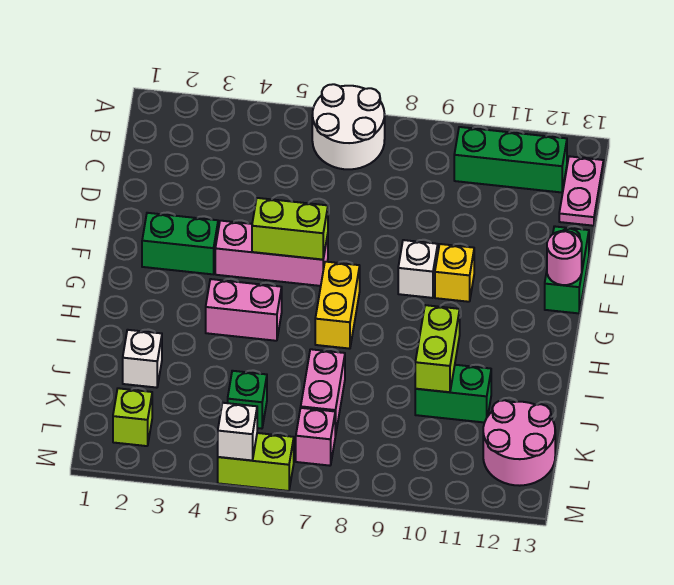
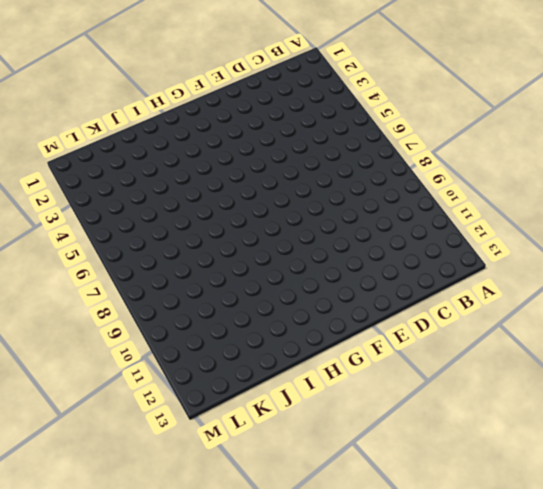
none -> white round brick A6:B7 level 1
none -> green brick B10:B12 level 1
none -> pink plate B13:C13 level 1

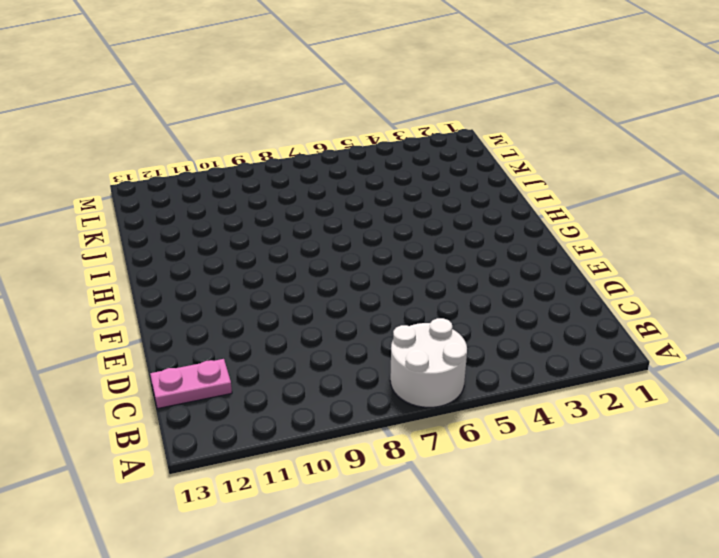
pink plate C12:C13 level 1 -> pink plate B13:C13 level 1
none -> green brick B10:B12 level 1
none -> green brick E13:F13 level 1
none -> green brick F2:F3 level 1

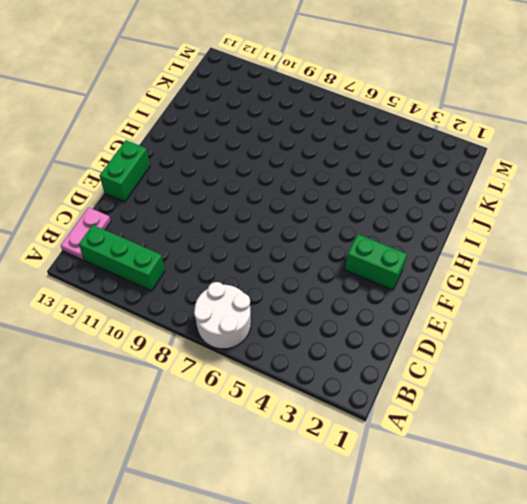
none -> pink brick F4:F6 level 1
none -> white brick F9 level 1
none -> yellow brick F10 level 1

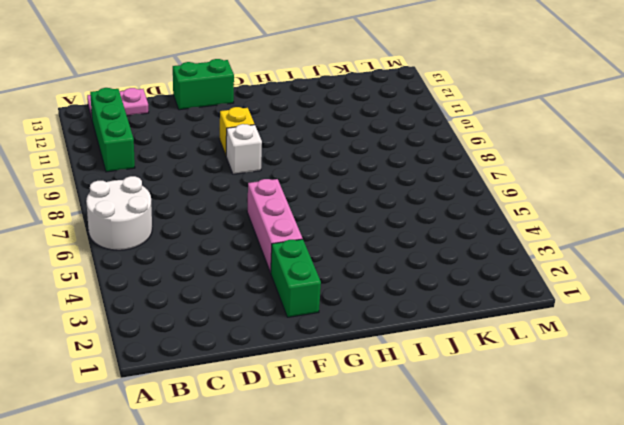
none -> yellow brick G7:H7 level 1
none -> pink brick H4:H5 level 1
none -> white brick J2 level 1

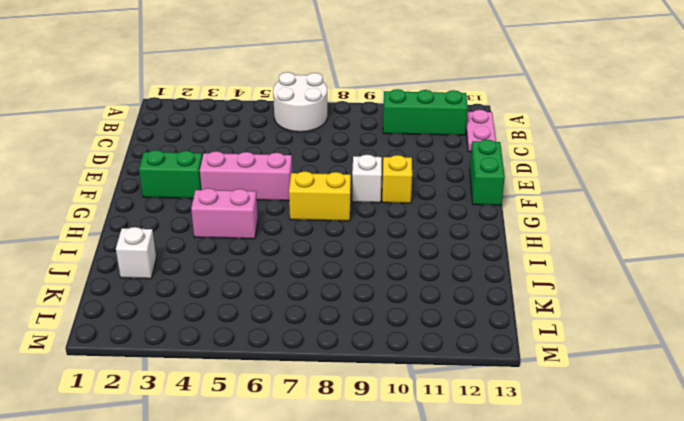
yellow brick G7:G8 level 1 -> yellow brick G7:H7 level 1
none -> pink brick J7:K7 level 1
none -> green brick J10:J11 level 1
none -> green brick K5 level 1

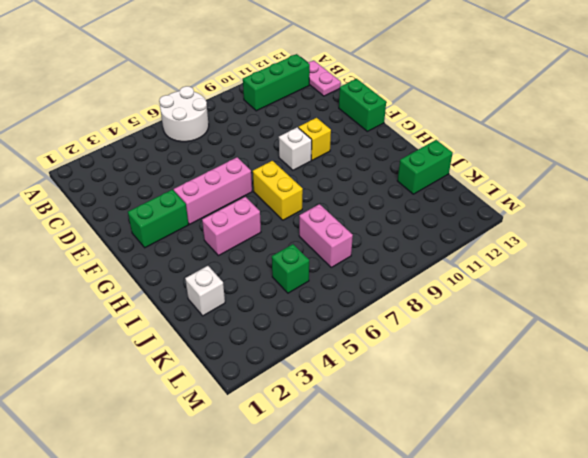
green brick J12:J13 level 1 -> green brick J10:J11 level 1
none -> pink round brick K12:L13 level 1
none -> lime brick L2 level 1
none -> pink brick L7 level 1

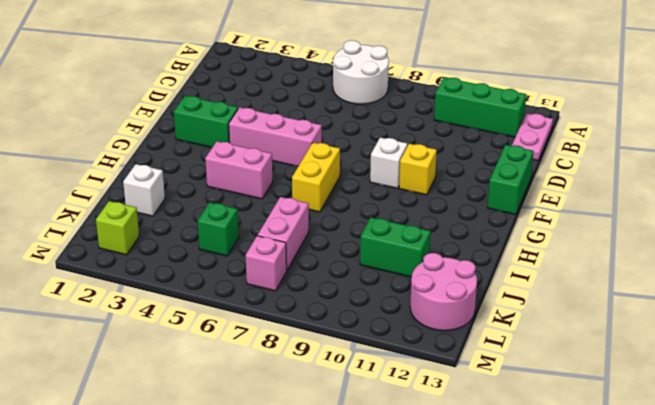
none -> lime brick M5:M6 level 1
none -> lime brick F5:F6 level 2
none -> pink round brick F13 level 2

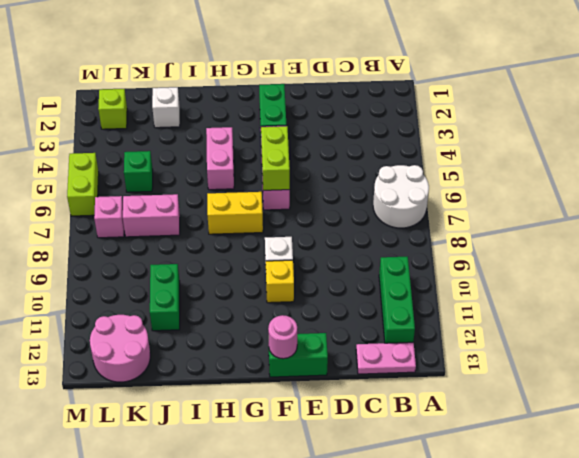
none -> lime brick I10:J10 level 2
none -> white brick M5 level 2

